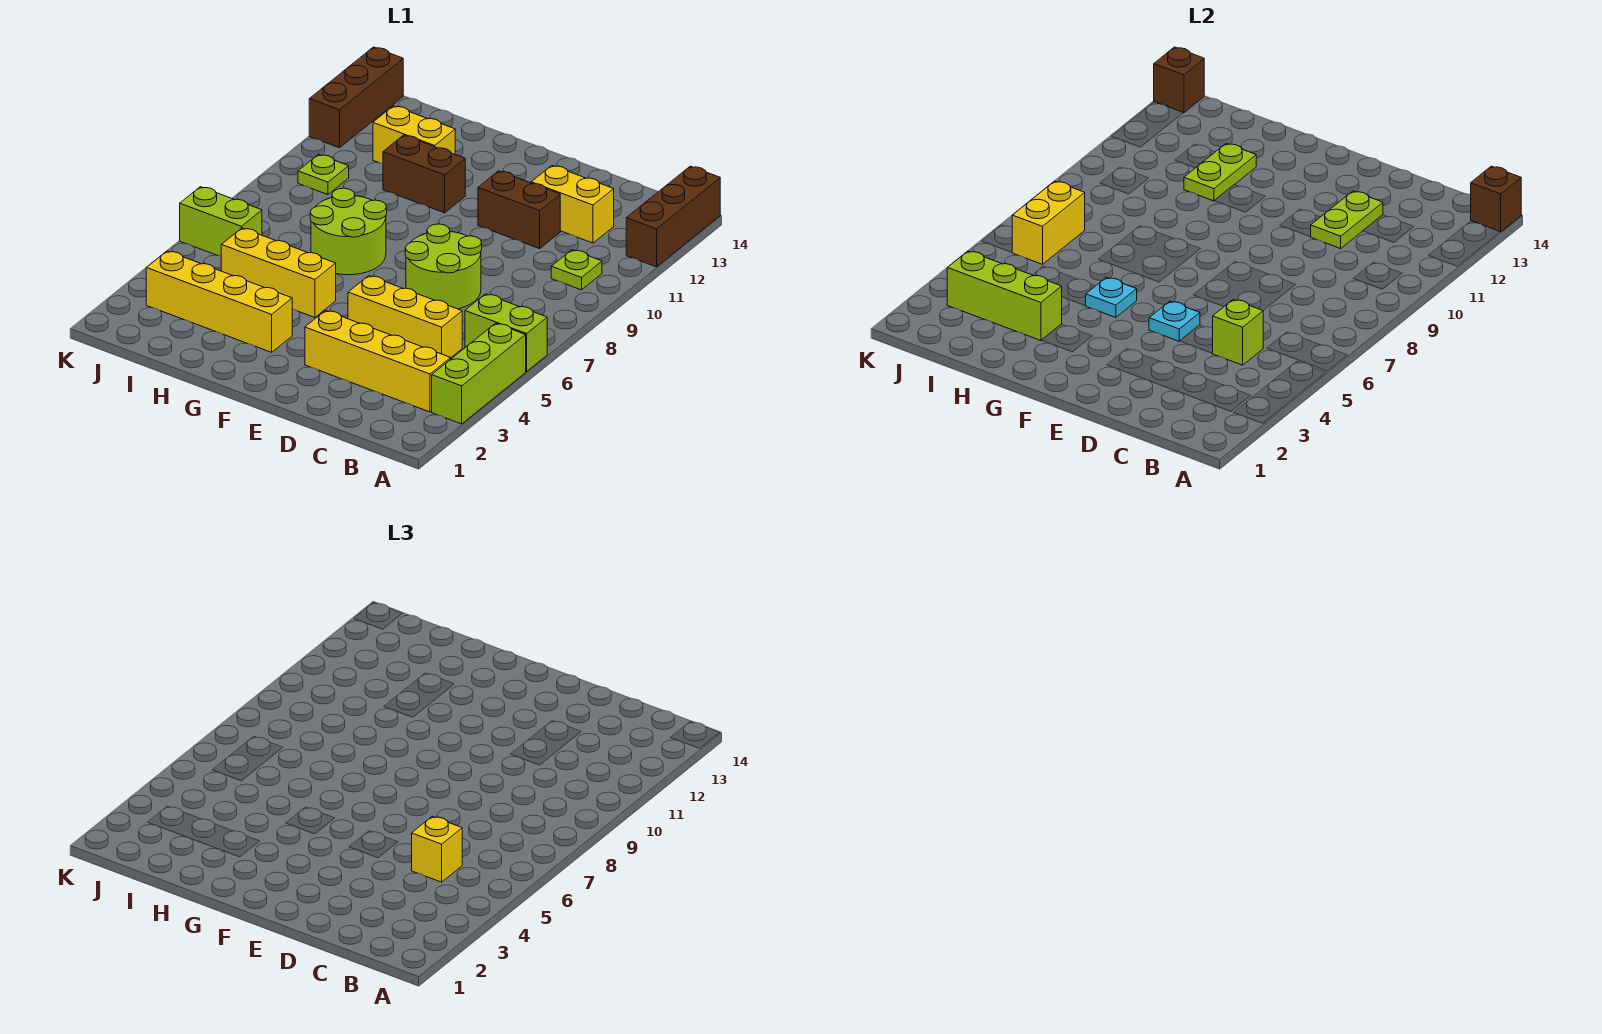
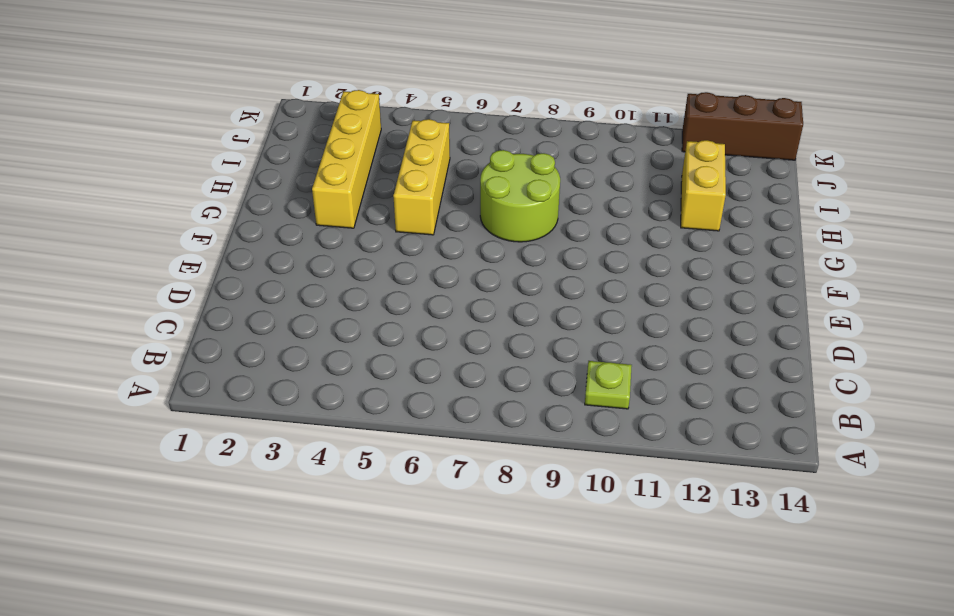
none -> lime brick A3:A5 level 1
none -> lime brick A6:B6 level 1
none -> brown brick A12:A14 level 1

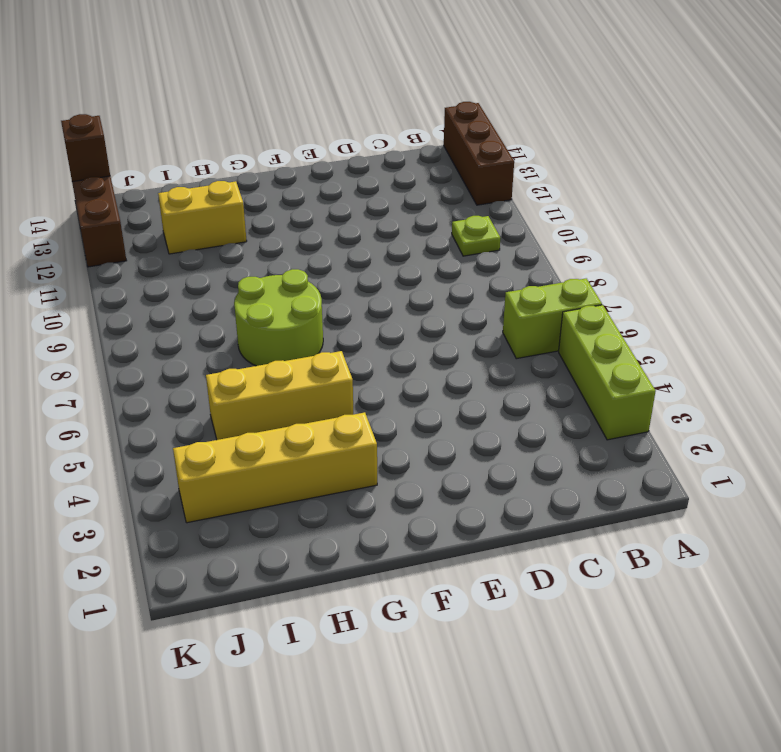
none -> yellow brick B3:E3 level 1
none -> yellow brick C5:E5 level 1
none -> yellow brick C12:D12 level 1

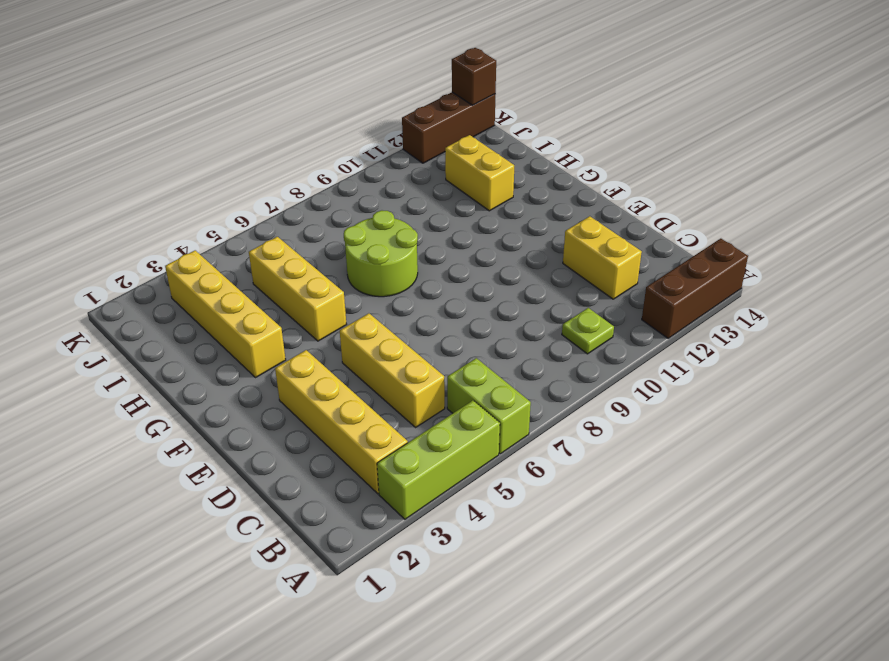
none -> lime round brick D7:E8 level 1
none -> brown brick D11:E11 level 1
none -> brown brick G11:H11 level 1

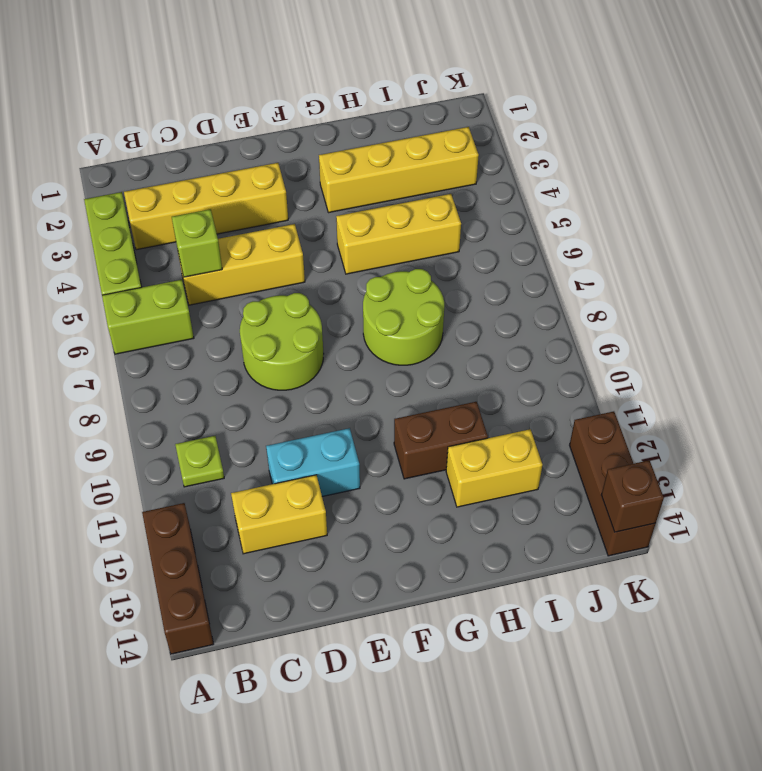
cyan brick D11:E11 level 1 -> brown brick D11:E11 level 1
none -> lime brick J6:K6 level 1
none -> lime plate J10 level 1
none -> brown brick A14 level 2

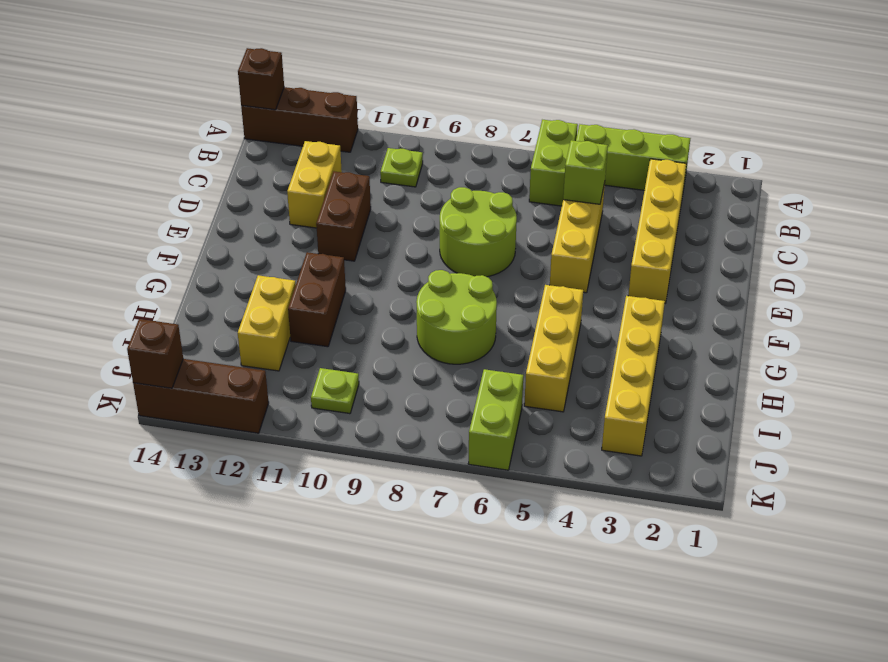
none -> lime plate D11:D12 level 2
none -> cyan plate E5 level 2
none -> cyan plate G5 level 2

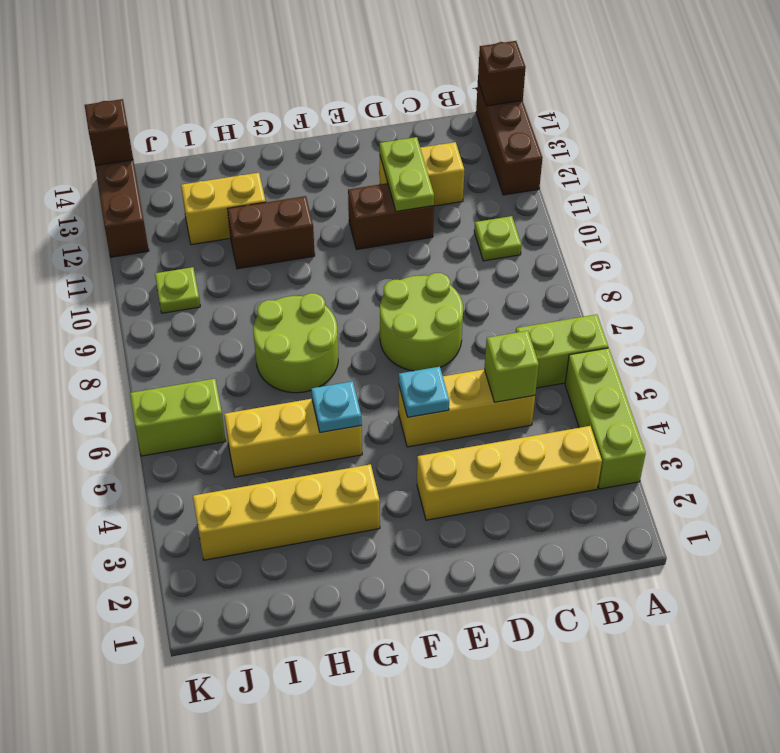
none -> lime brick H3:J3 level 2
none -> lime plate H11:H12 level 2
none -> yellow brick J6:J7 level 2

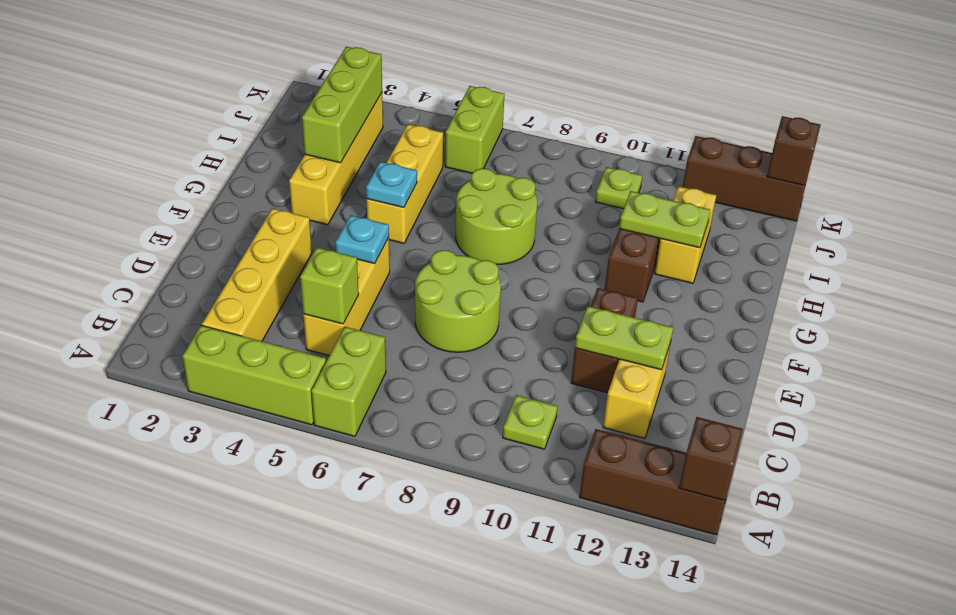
none -> yellow brick J6:J7 level 2
none -> yellow brick C5 level 3

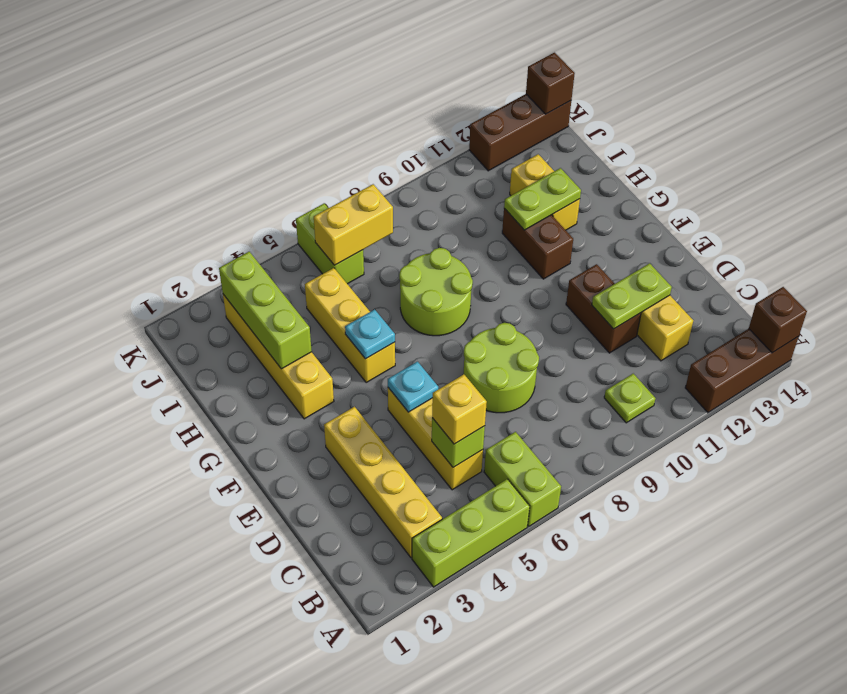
none -> lime plate J10 level 1

